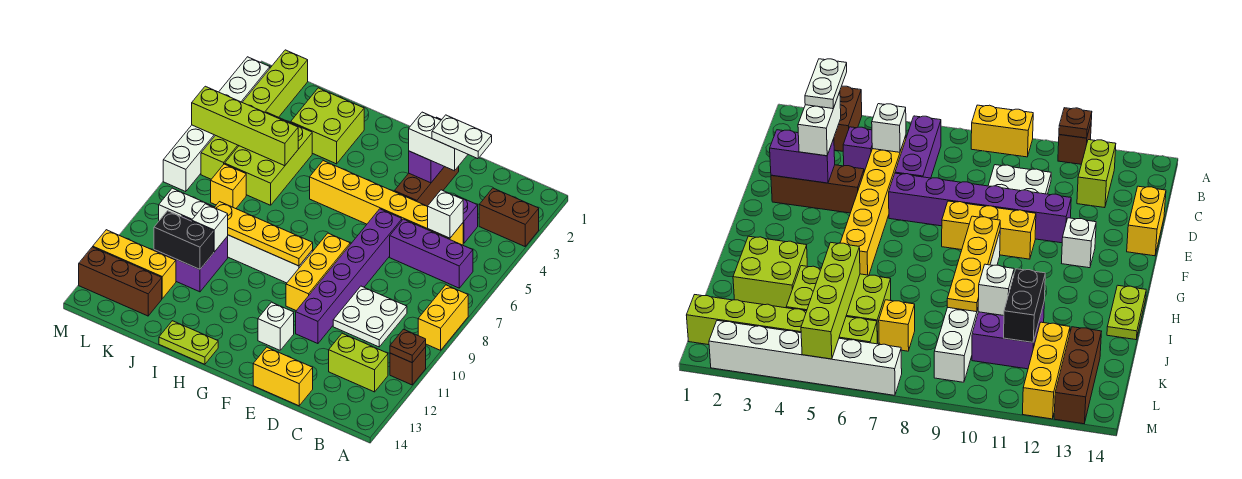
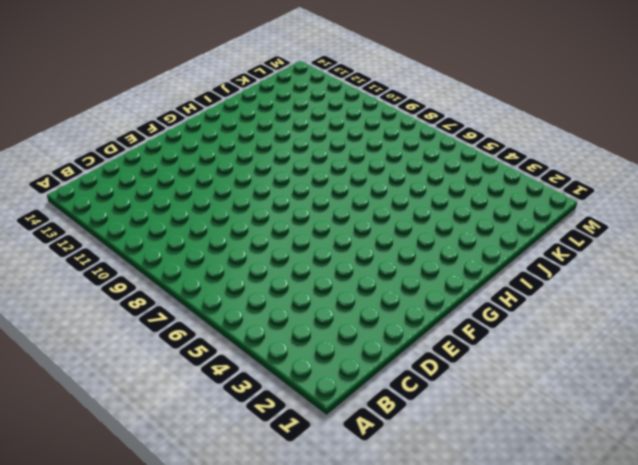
none -> brown brick A3:B3 level 1
none -> yellow brick A8:A9 level 1
none -> brown brick A11 level 1
none -> purple brick B6:D6 level 1

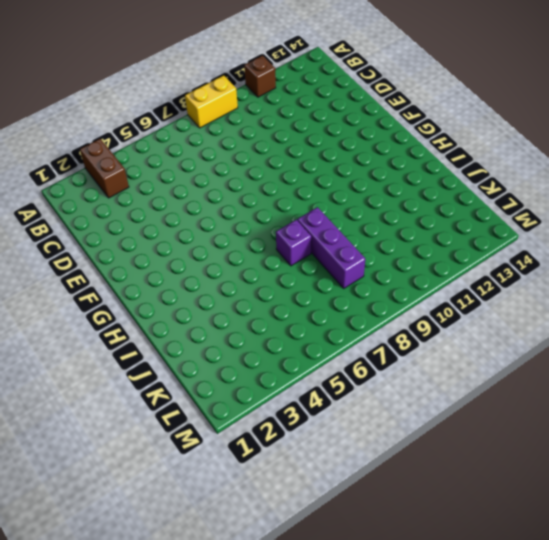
purple brick I7 level 1 -> purple brick C4 level 1
purple brick I8:K8 level 1 -> purple brick B6:D6 level 1
none -> lime brick B12:C12 level 1
none -> yellow brick C5:H5 level 1
none -> white plate C9:D10 level 1
none -> yellow brick D14:E14 level 1

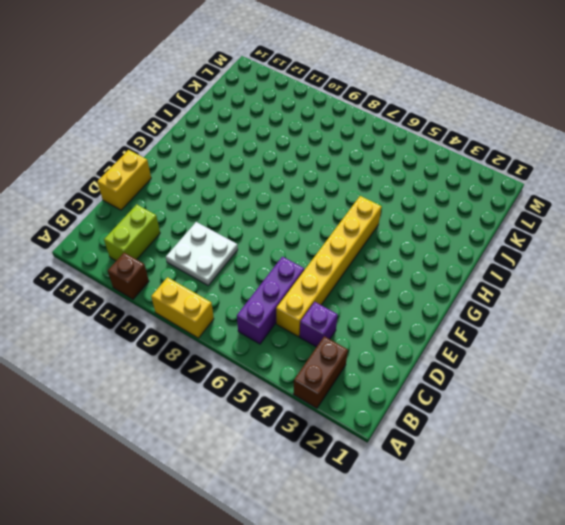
none -> brown brick E2:E4 level 1
none -> purple brick E6:E11 level 1
none -> yellow brick F8:F10 level 1
none -> white brick F12 level 1

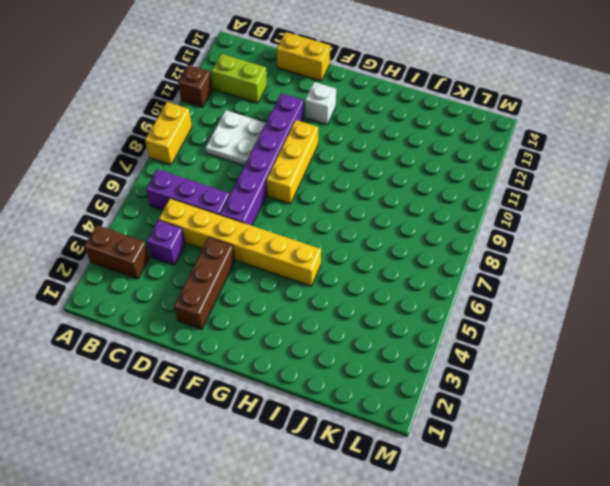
none -> white brick G9:L9 level 1
none -> lime plate H14:I14 level 1
none -> lime brick I2:J3 level 1
none -> lime brick J4:K6 level 1

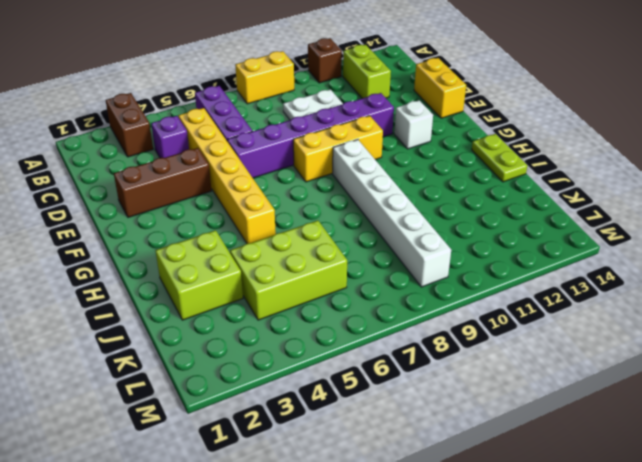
none -> purple brick J10:K11 level 1
none -> yellow brick K7 level 1
none -> yellow brick K12:M12 level 1
none -> brown brick K13:M13 level 1

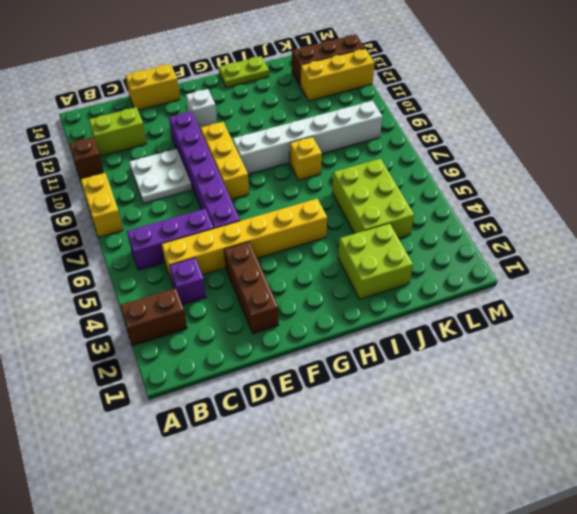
yellow brick I8 level 1 -> yellow brick K7 level 1
none -> purple brick J10:K11 level 1
none -> lime brick L1:L6 level 1
none -> white brick M2:M7 level 1
none -> brown plate A11 level 2

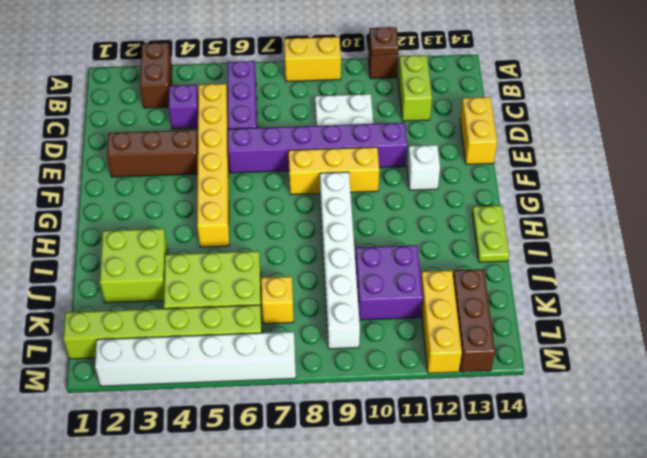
none -> white brick C5 level 2
none -> purple brick E2:E3 level 2
none -> yellow plate G9:J9 level 2
none -> lime brick J5:M5 level 2

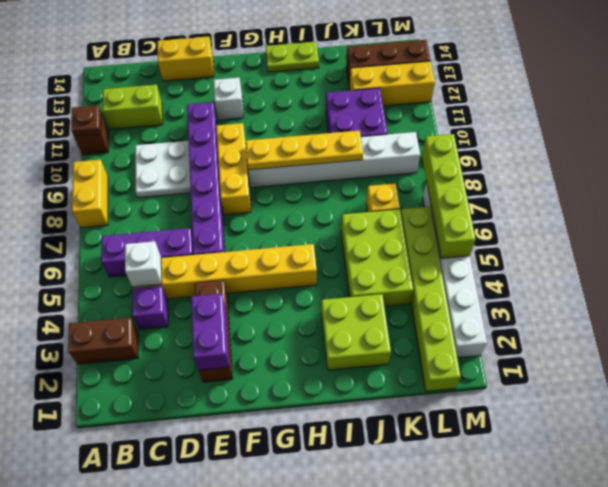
lime brick M5:M8 level 2 -> lime brick J5:M5 level 2
none -> white brick J10 level 2
none -> black brick J11:K11 level 2
none -> white brick D3:E3 level 3
none -> white plate C3:D3 level 4

